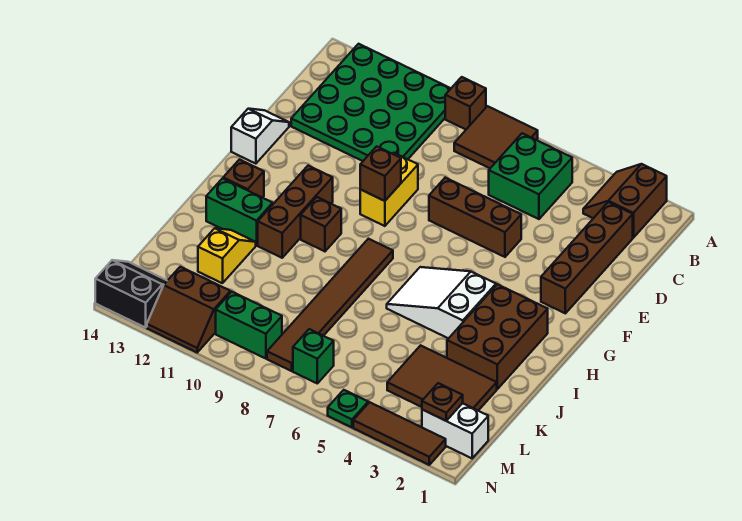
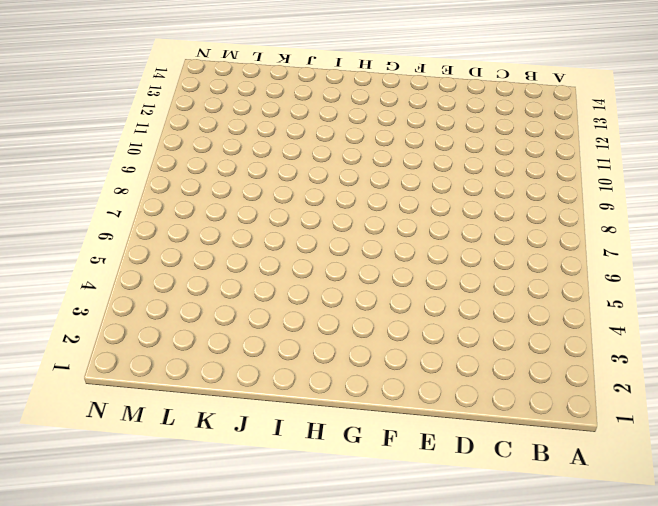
none -> brown slope A2:B3 level 1 top 2
none -> brown tile A7:B8 level 1
none -> brown brick A9 level 1

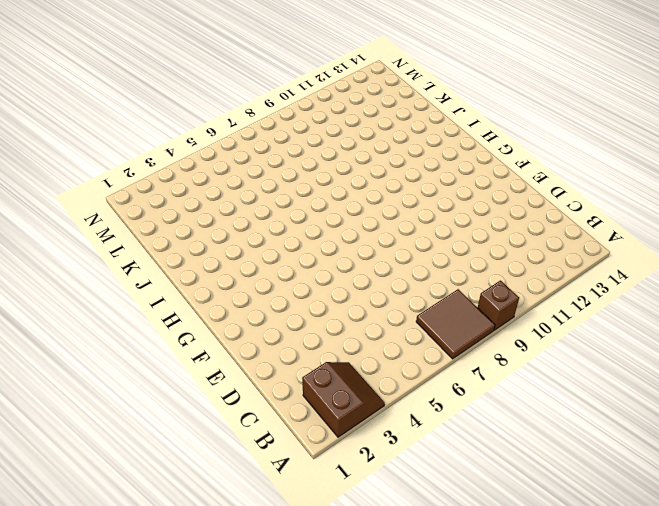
none -> green plate A10:D13 level 1
none -> green brick B5:C6 level 1
none -> brown brick C2:F2 level 1

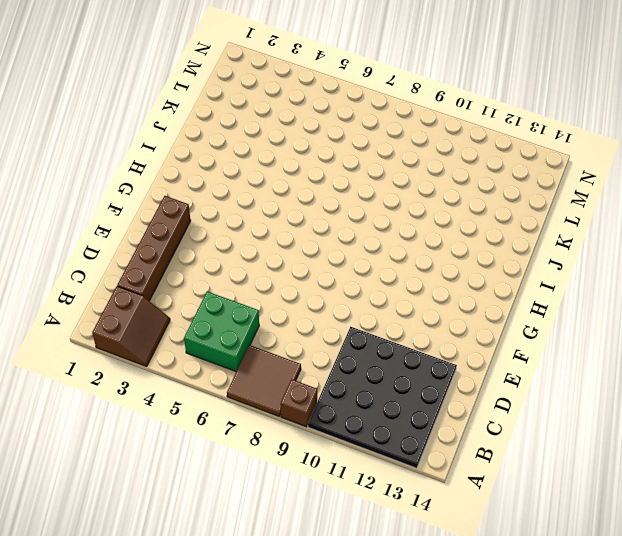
black plate A10:D13 level 1 -> green plate A10:D13 level 1
none -> brown brick E5:E7 level 1
none -> yellow brick E9:F9 level 1
none -> white slope E14:F14 level 1 top F

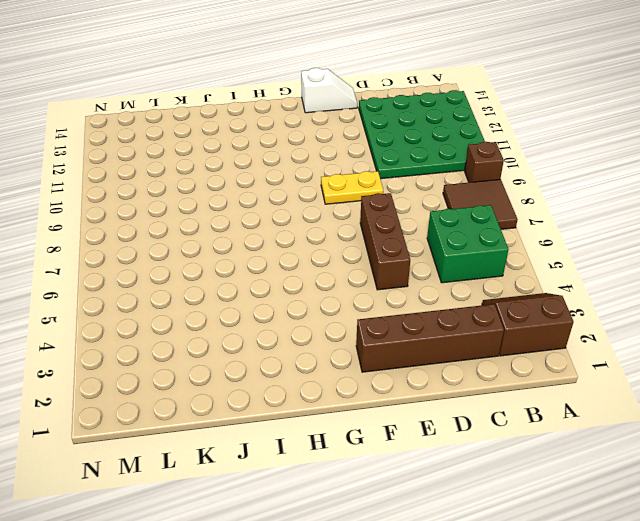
yellow plate E9:F9 level 1 -> yellow brick E9:F9 level 1
none -> brown brick G11:I11 level 1
none -> brown brick H2:J3 level 1
none -> white slope H4:I6 level 1 top 4

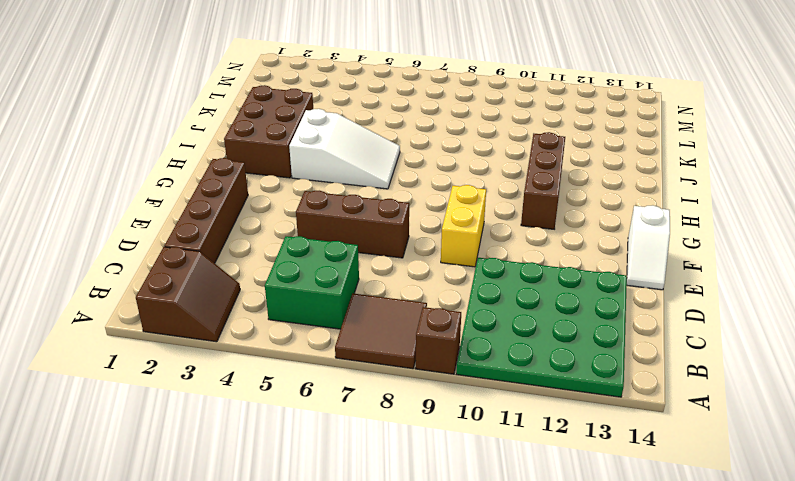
none -> brown tile H8:M8 level 1
none -> brown brick H10 level 1
none -> brown brick H13 level 1

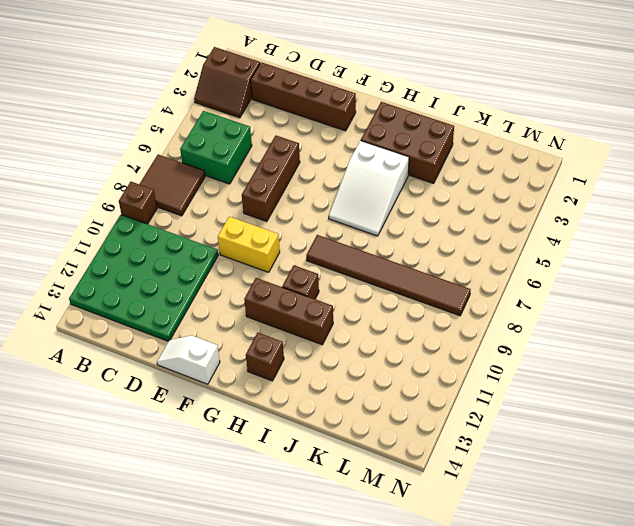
none -> green brick I12:I13 level 1
none -> yellow slope J12:K12 level 1 top K
none -> brown tile K2:L4 level 1

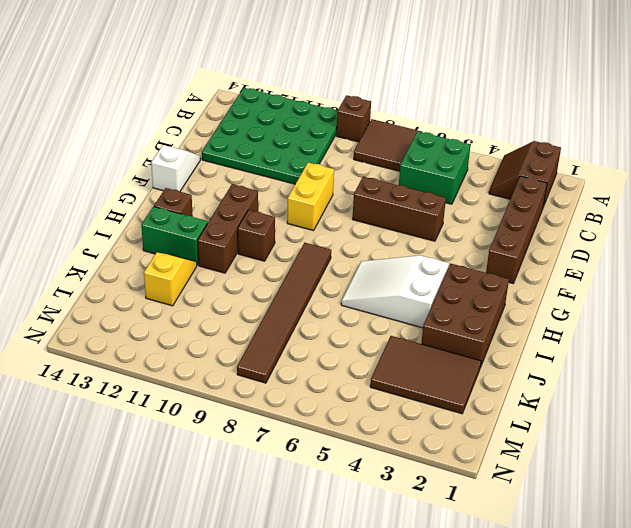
none -> white brick M1:M2 level 1
none -> green brick M7 level 1
none -> green brick M9:M10 level 1

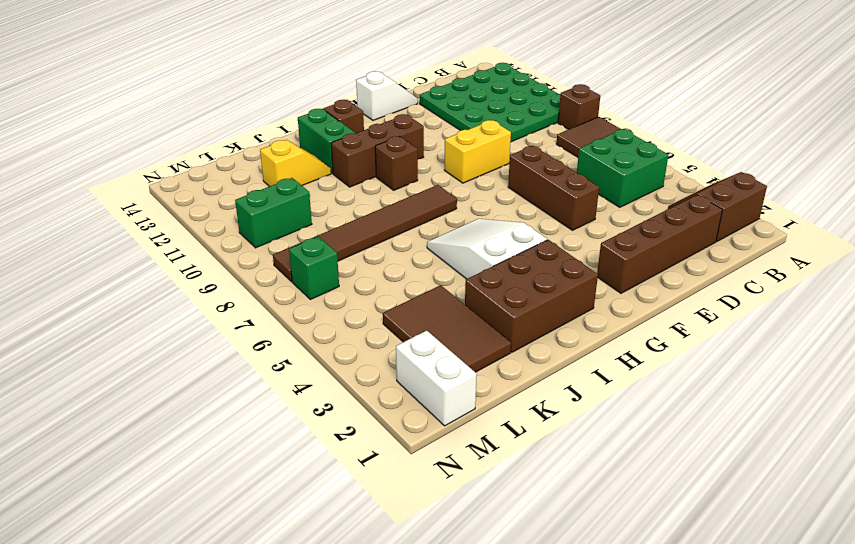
green brick L10:M10 level 1 -> green brick M9:M10 level 1
none -> brown slope M11:N12 level 1 top M
none -> black slope M13:N14 level 1 top N
none -> brown tile N2:N4 level 1

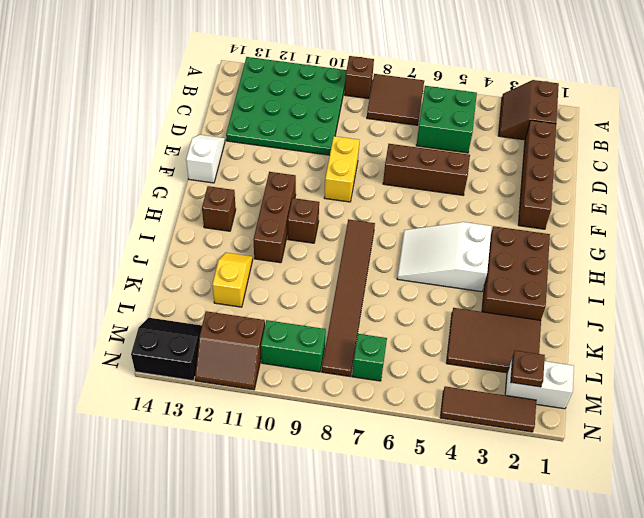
none -> green brick I12:I13 level 1
none -> green plate N5 level 1
none -> brown brick F9 level 2

